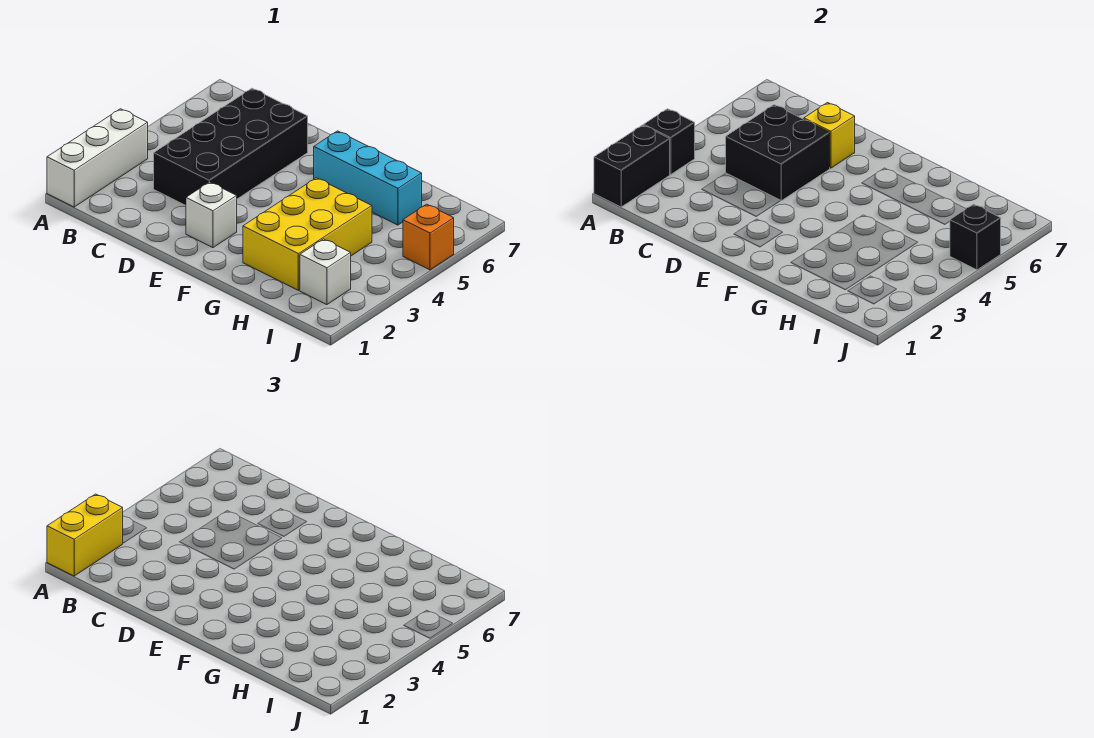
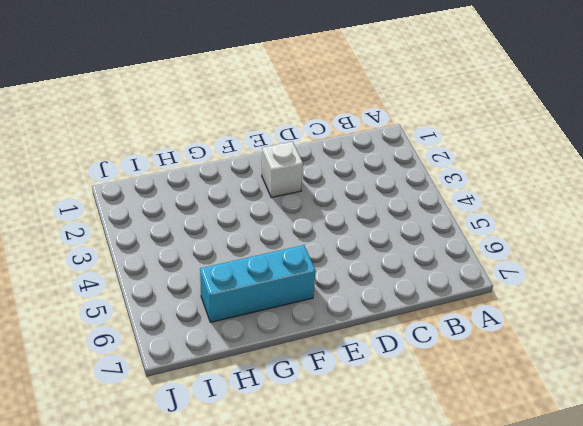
none -> white brick A1:A3 level 1
none -> black brick C3:D6 level 1
none -> yellow brick G2:H4 level 1

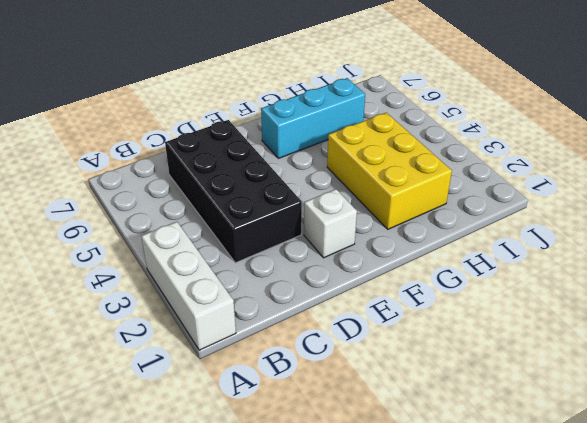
none -> white brick I2 level 1
none -> orange brick J5 level 1
none -> black brick A1:A2 level 2

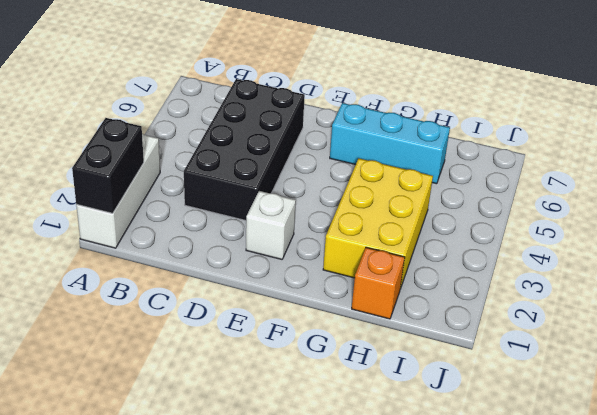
orange brick H1 level 1 -> orange brick J5 level 1
none -> white brick I2 level 1
none -> black brick A3 level 2
none -> black brick C4:D5 level 2

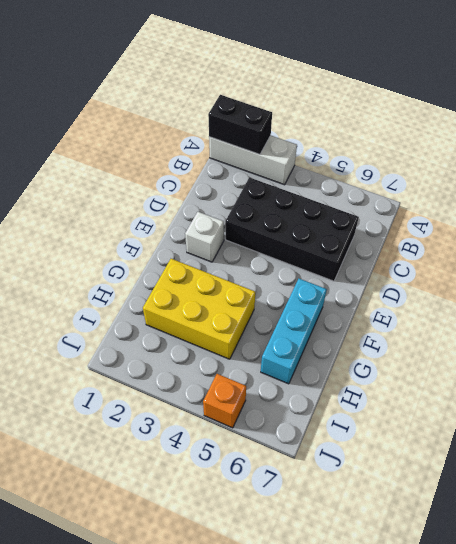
none -> white brick I2 level 1
none -> black brick A3 level 2
none -> black brick C4:D5 level 2

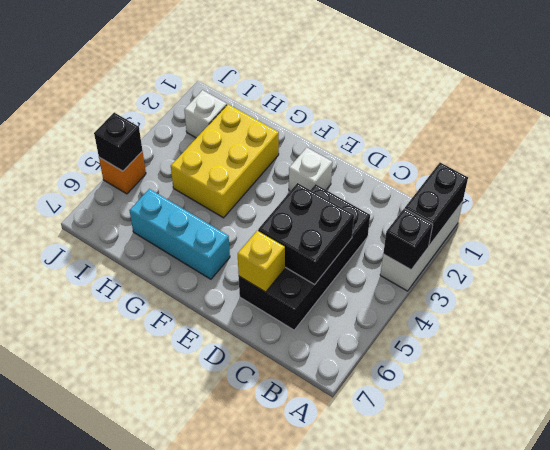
none -> yellow brick A1:A2 level 3

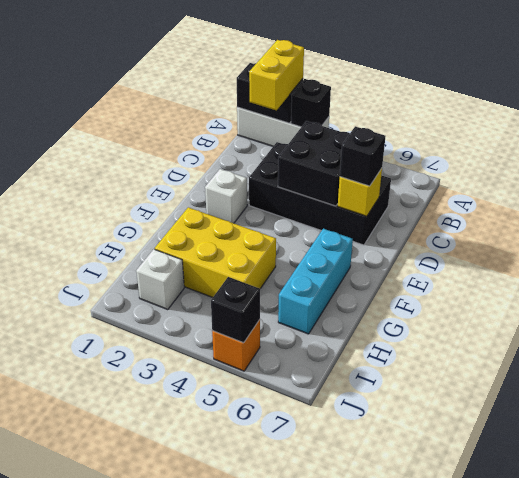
yellow brick A2:B2 level 3 -> yellow brick A1:A2 level 3
black brick D6 level 3 -> none

